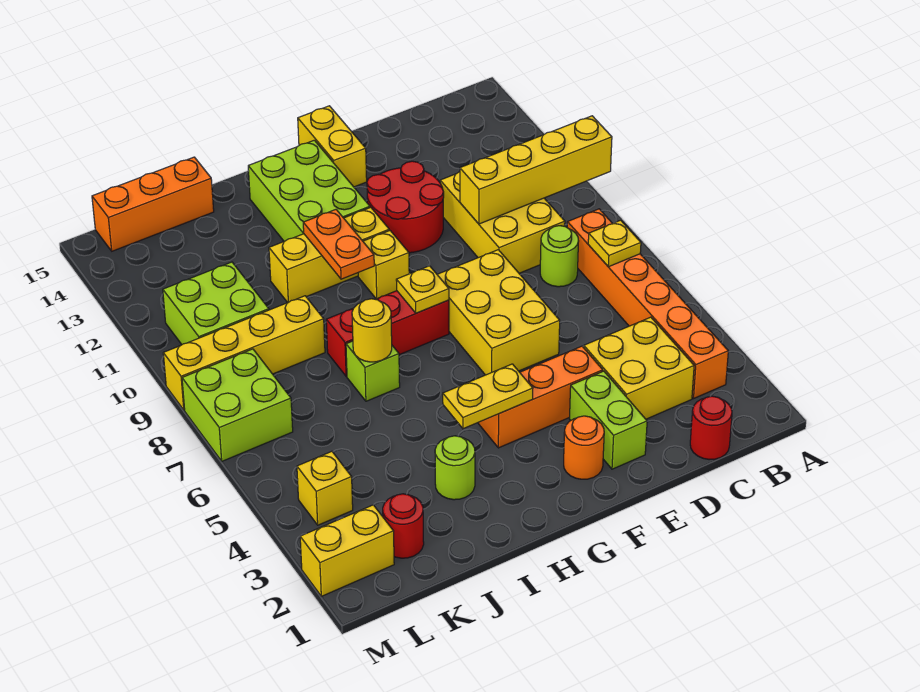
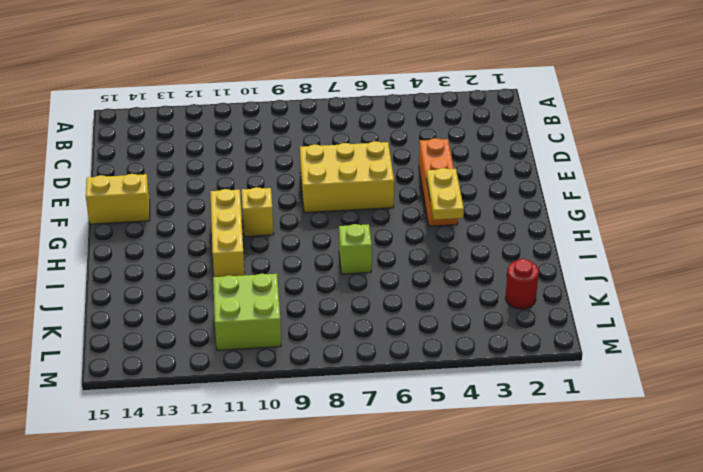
none -> orange brick B3:B8 level 1
none -> red round brick C1 level 1
none -> yellow brick C3:D4 level 1
none -> lime round brick C8 level 1

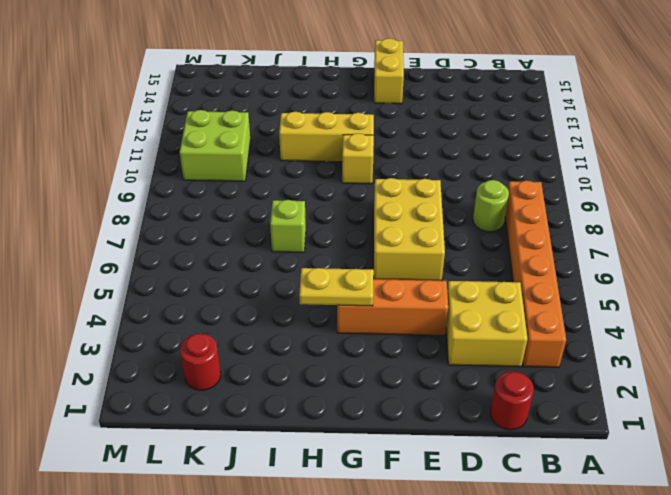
none -> yellow brick C9:D11 level 1
none -> lime brick E2:E3 level 1
none -> red round brick E11:F12 level 1
none -> orange round brick F2 level 1

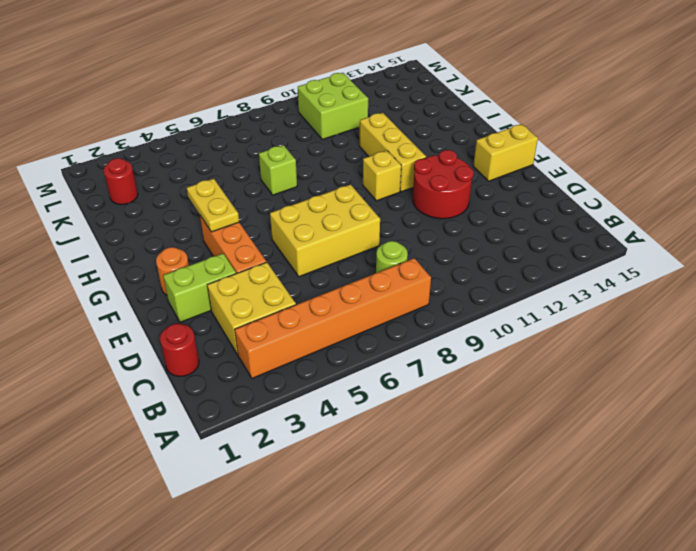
none -> yellow brick C9:D11 level 1
none -> red brick G8:I8 level 1
none -> lime brick G12:H14 level 1
none -> lime round brick I3 level 1

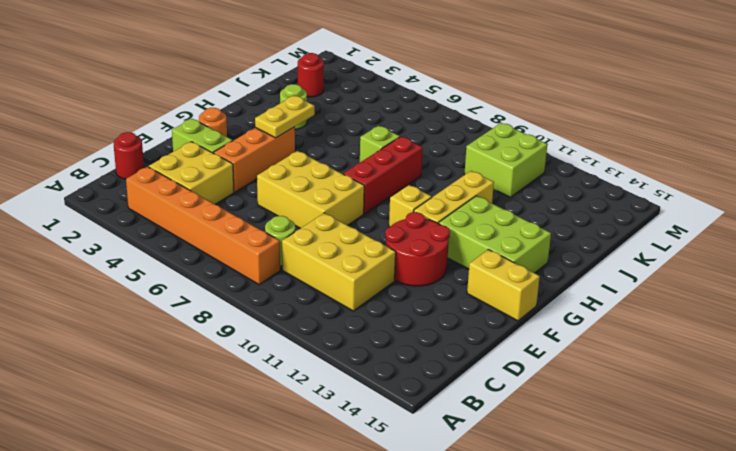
none -> yellow brick J9:M9 level 1
none -> orange brick J15:L15 level 1
none -> yellow brick L2:M2 level 1
none -> yellow brick L4 level 1

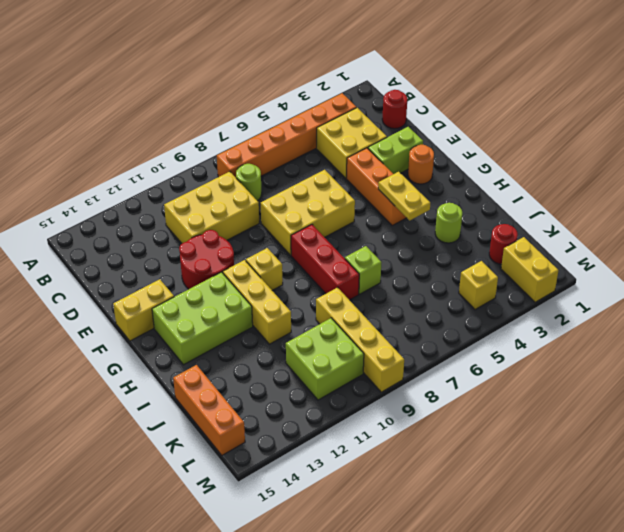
none -> lime brick L7:M8 level 1
none -> yellow brick A10:D10 level 2
none -> yellow plate B7 level 2
none -> yellow plate G8 level 2

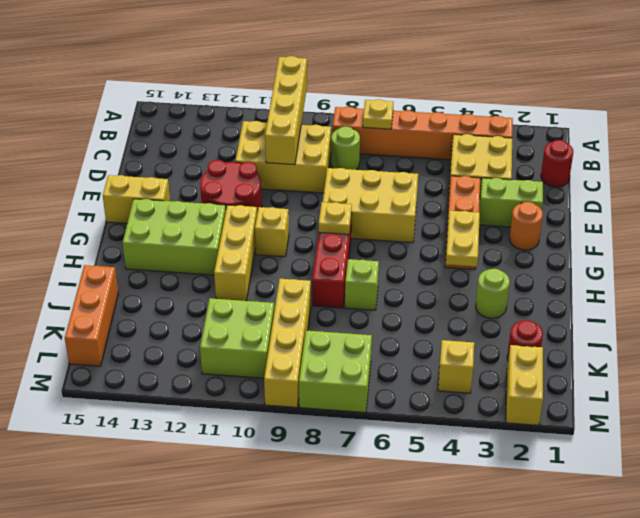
none -> orange plate H10:H11 level 2
none -> yellow round brick I7 level 2

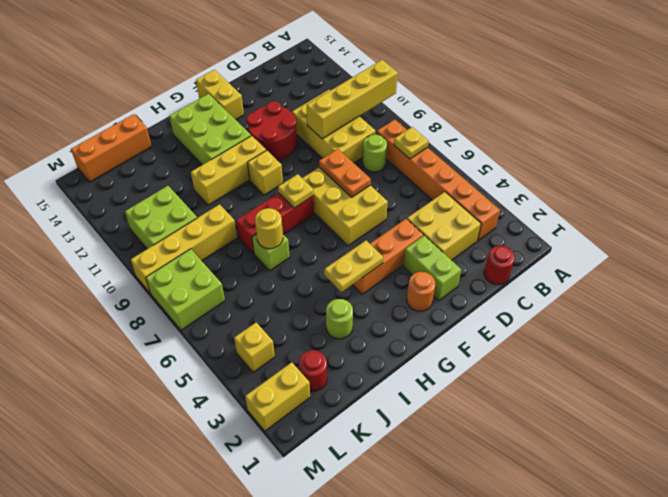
orange plate E7:E8 level 2 -> orange plate H10:H11 level 2

